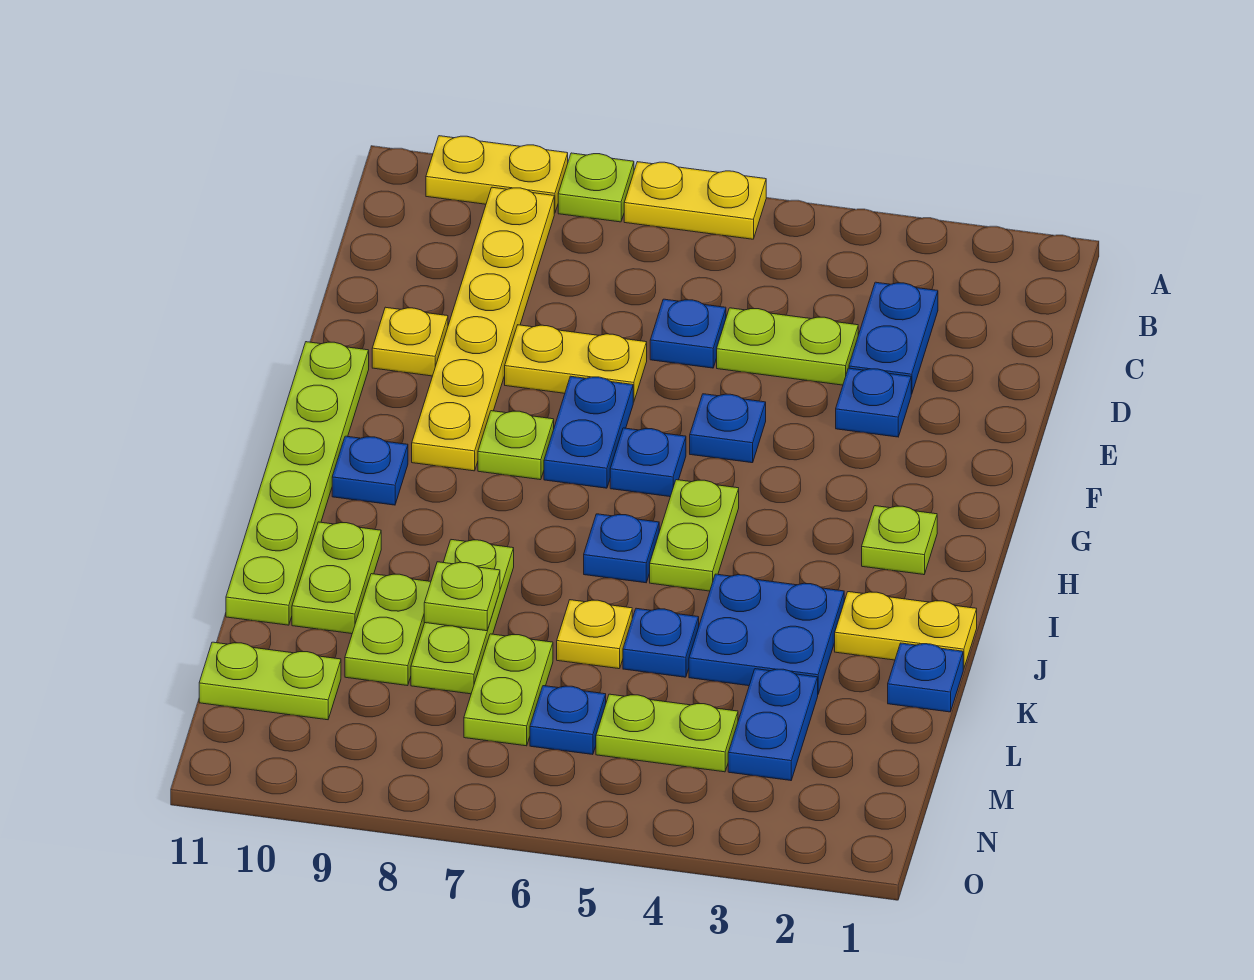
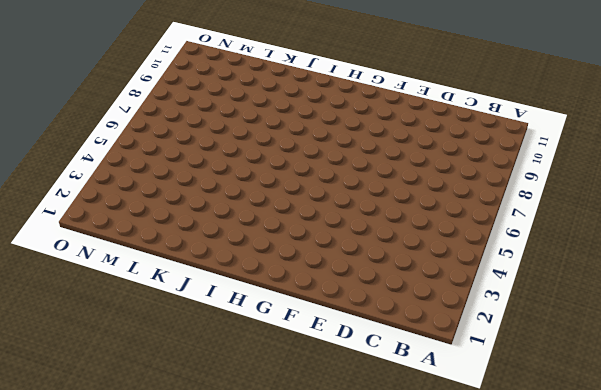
none -> yellow plate A6:A7 level 1
none -> lime plate A8 level 1
none -> yellow plate A9:A10 level 1
none -> yellow plate B9:G9 level 1

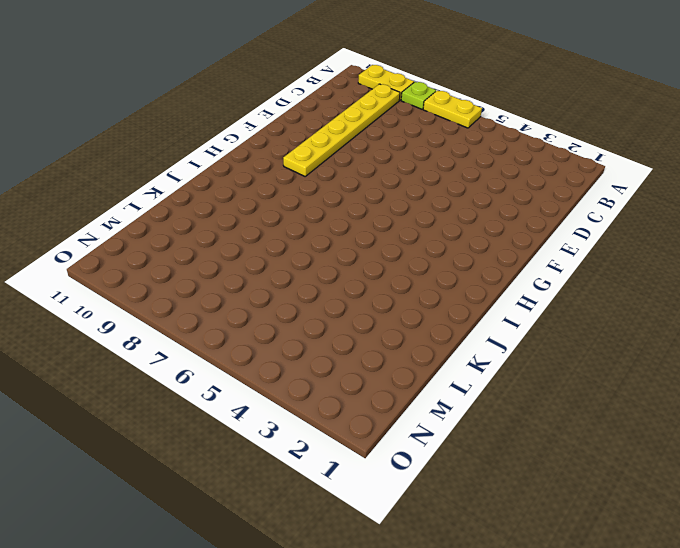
none -> blue plate C3:D3 level 1
none -> lime plate D4:D5 level 1
none -> blue plate D6 level 1
none -> blue plate E3 level 1

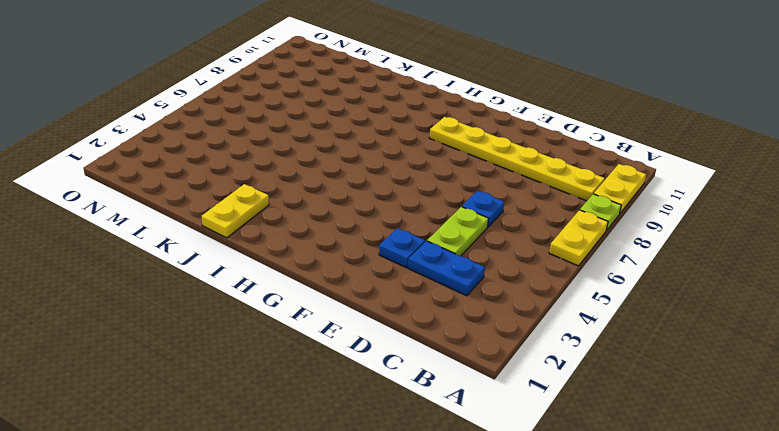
none -> yellow plate E7:E8 level 1
none -> yellow plate E10 level 1
none -> blue plate F5 level 1
none -> blue plate F7:G7 level 1

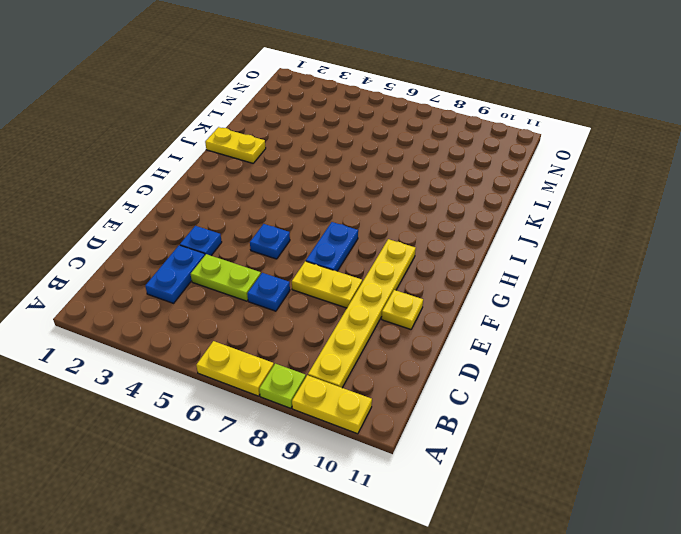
none -> lime plate F11:K11 level 1
none -> blue plate G6 level 1
none -> lime plate G8 level 1
none -> lime plate H2 level 1

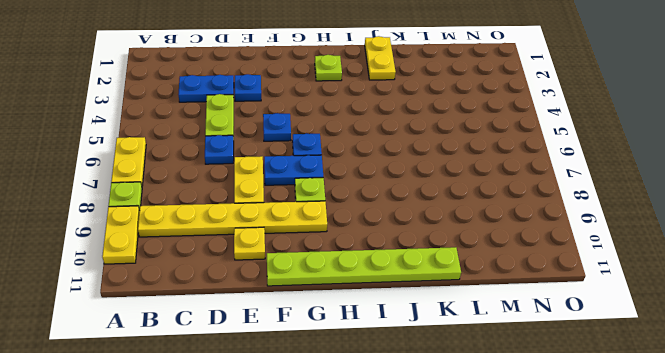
none -> lime plate H5:I5 level 1
none -> blue plate H10 level 1
none -> blue plate I6 level 1
none -> blue plate J3:K4 level 1

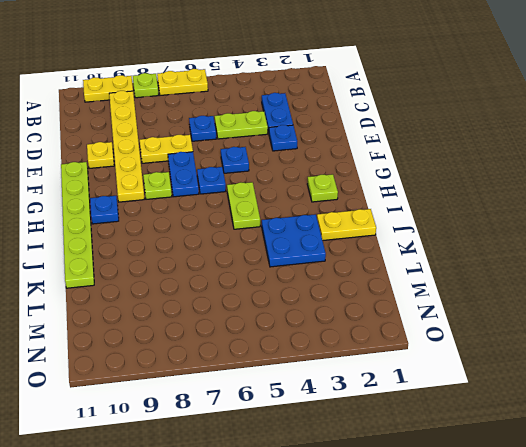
none -> blue plate I6 level 1
none -> lime plate J8:L8 level 1
none -> lime plate J10:K10 level 1
none -> blue plate K1 level 1

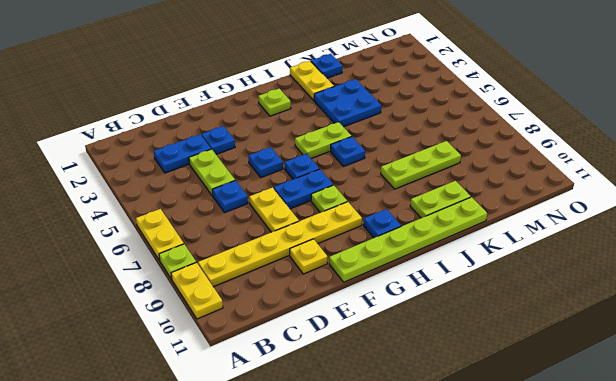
none -> blue plate K5 level 1
none -> yellow plate K6 level 1
none -> lime plate K9:L9 level 1
none -> blue plate L3:M3 level 1

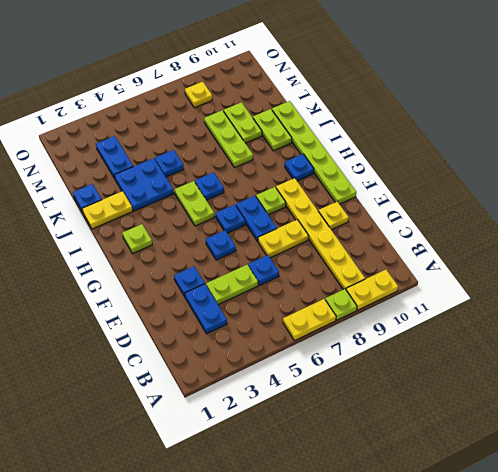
yellow plate N8 level 1 -> yellow plate K6 level 1
none -> lime plate L7:M7 level 1
none -> lime plate M4:M5 level 1
none -> blue plate M6 level 1
none -> lime plate M10:M11 level 1

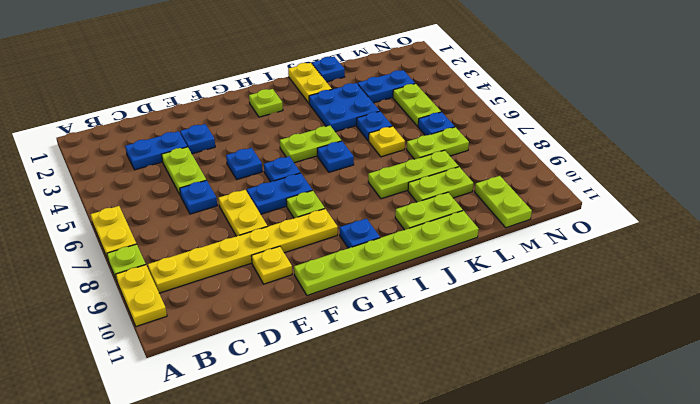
none -> lime plate K8 level 2

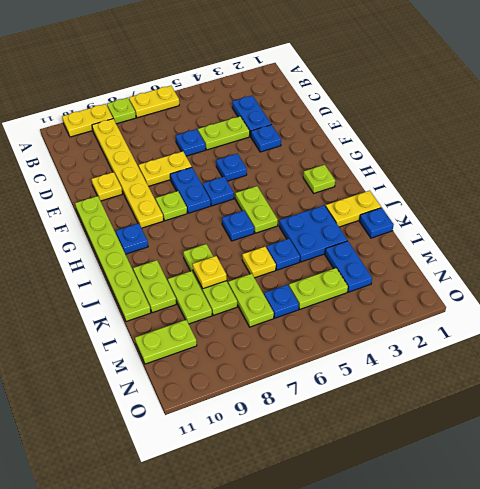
yellow plate K8 level 2 -> lime plate K8 level 2

